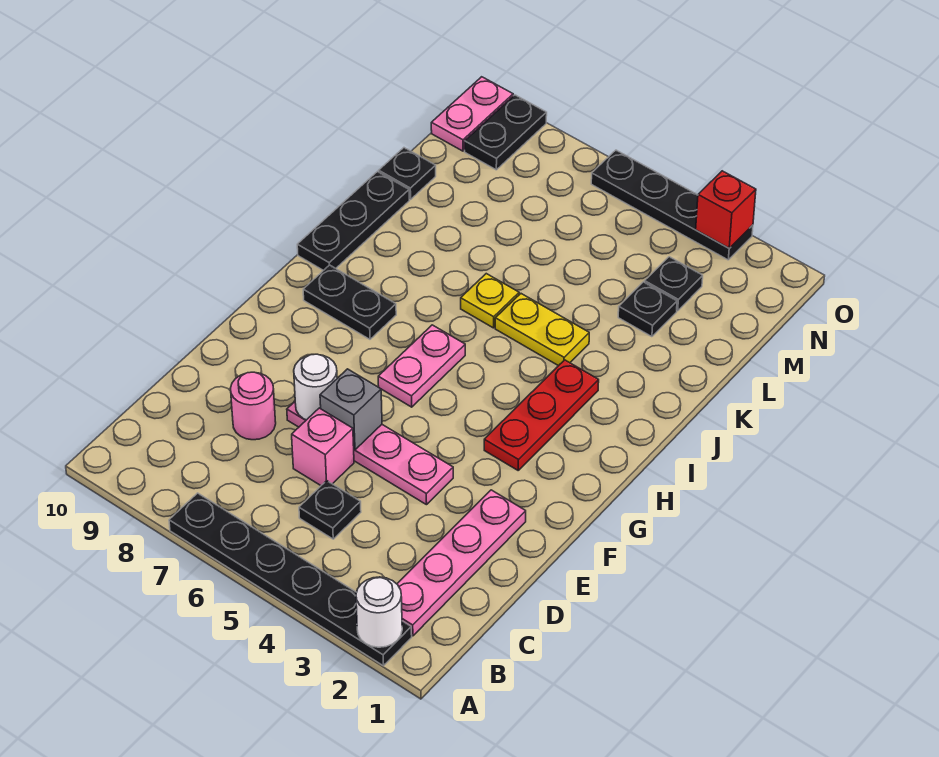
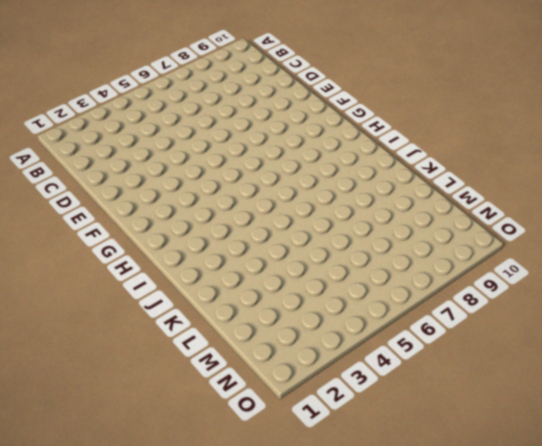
none -> black plate A2:A7 level 1
none -> pink plate B2:E2 level 1
none -> black plate C5 level 1

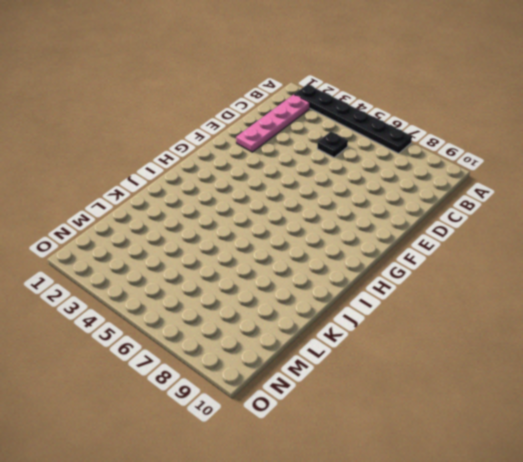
none -> pink brick D6 level 1
none -> pink round brick D8 level 1
none -> pink plate E4:E7 level 1

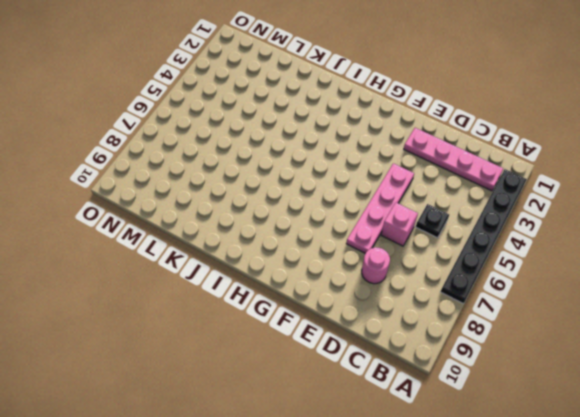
none -> red plate G3:I3 level 1
none -> pink plate G6:H6 level 1
none -> black plate H8:H9 level 1

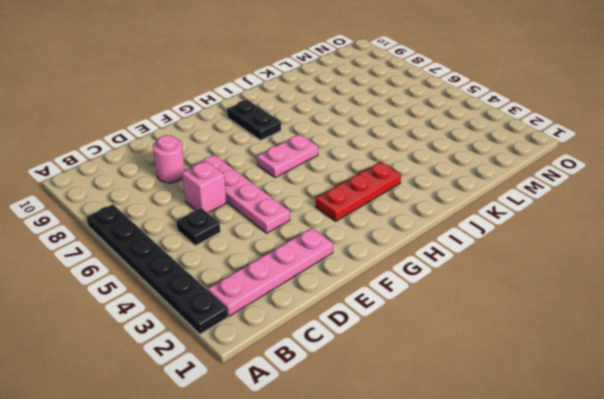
none -> black plate I10:K10 level 1
none -> yellow plate J4:J5 level 1
none -> yellow plate J6 level 1

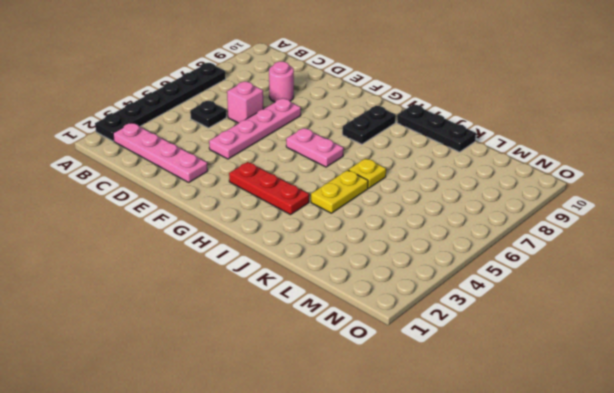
none -> black plate L3 level 1
none -> black plate L10 level 1
none -> black plate M3 level 1

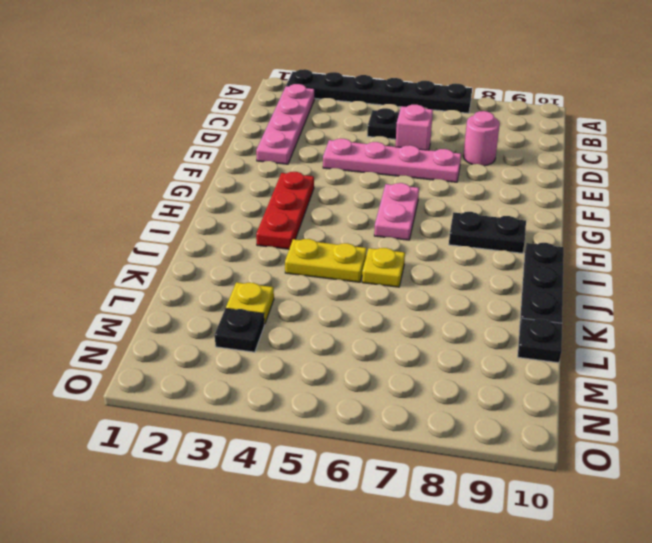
yellow plate L3 level 1 -> black plate L3 level 1
none -> black plate N9:O9 level 1
none -> pink plate N10:O10 level 1
none -> black plate O3:O6 level 1

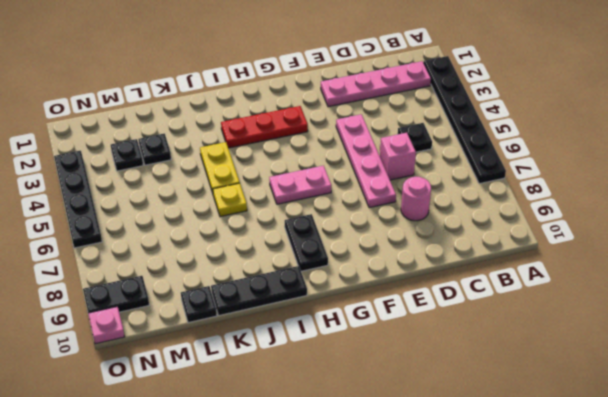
pink plate O10 level 1 -> pink plate N10:O10 level 1
none -> white round brick A2 level 2
none -> grey brick E6 level 2
none -> white round brick E7 level 2

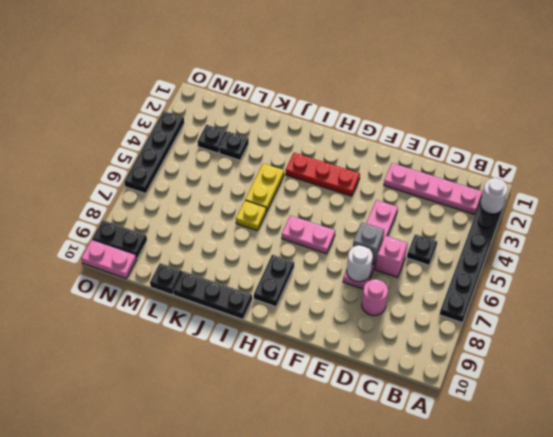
none -> red brick O3 level 2

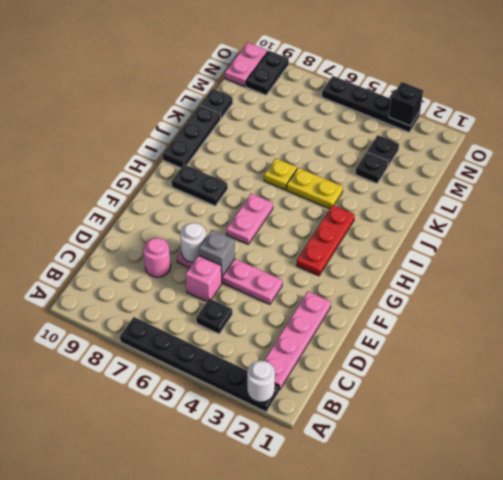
black brick O3 level 2 -> red brick O3 level 2

